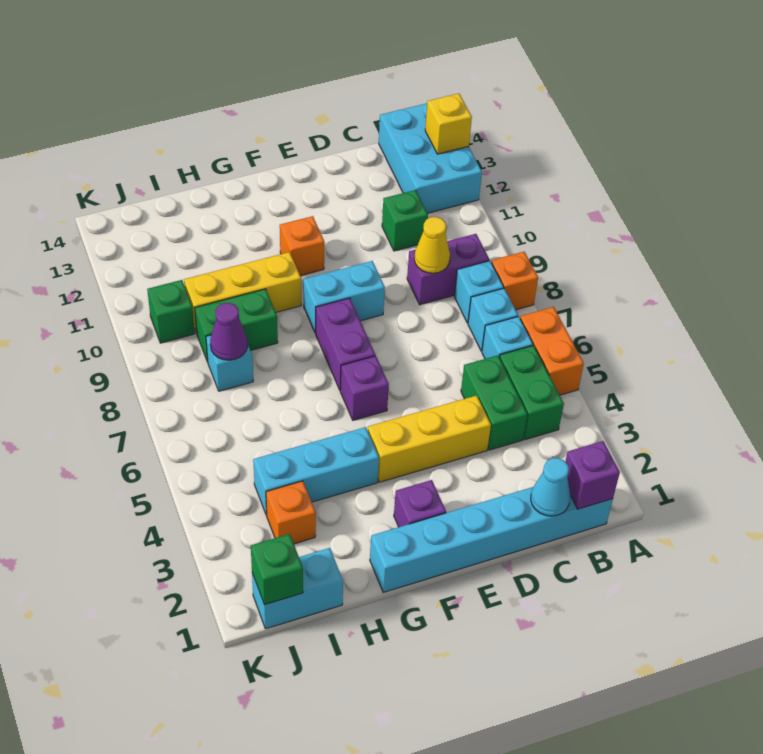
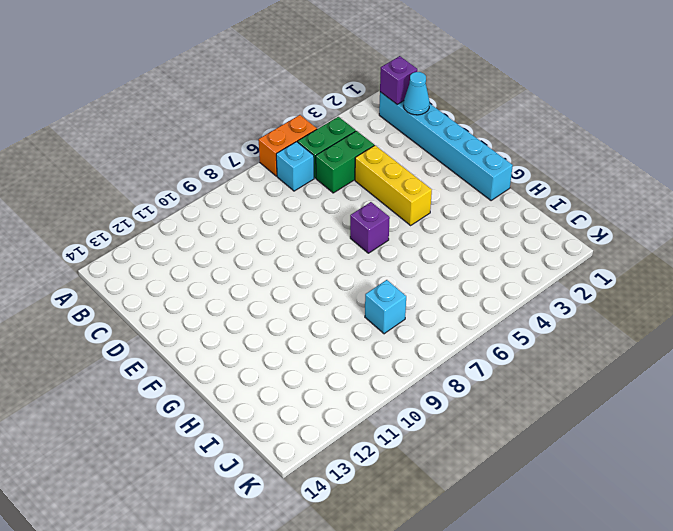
none -> orange brick A8 level 1
none -> cyan brick A12:B14 level 1
none -> cyan brick B7 level 1
none -> cyan brick B8 level 1

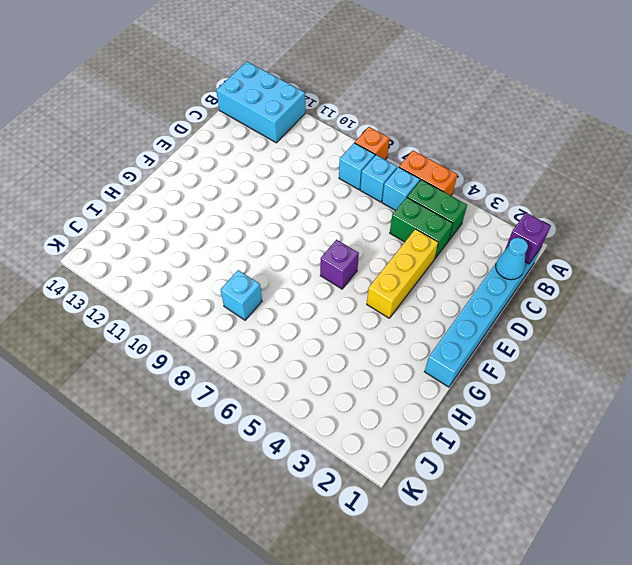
none -> purple brick B9:C9 level 1
none -> green brick C11 level 1
none -> cyan brick E9:F9 level 1
none -> purple brick F2 level 1

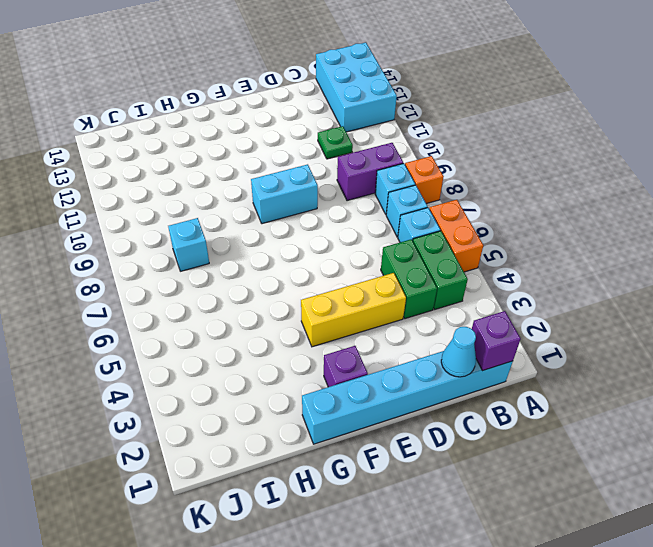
green plate C11 level 1 -> green brick C11 level 1
none -> purple brick F6 level 1
none -> purple brick F7:F8 level 1
none -> orange brick F11 level 1
none -> cyan brick G4:I4 level 1

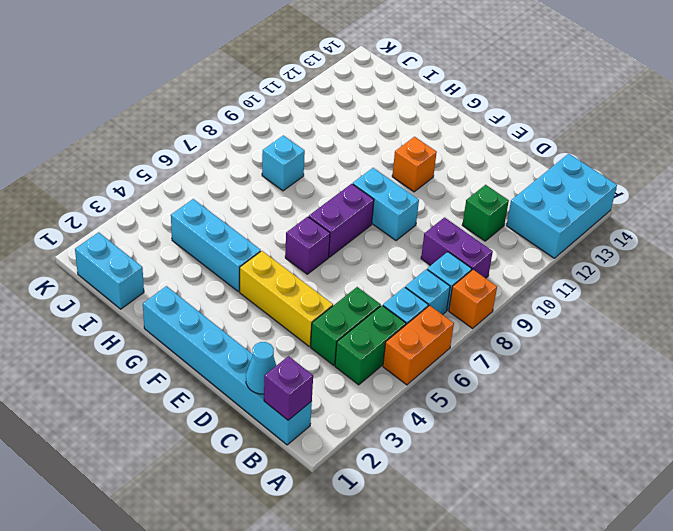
none -> purple brick F2 level 1
none -> yellow brick G10:I10 level 1
none -> green brick H9:I9 level 1
none -> orange brick I3 level 1

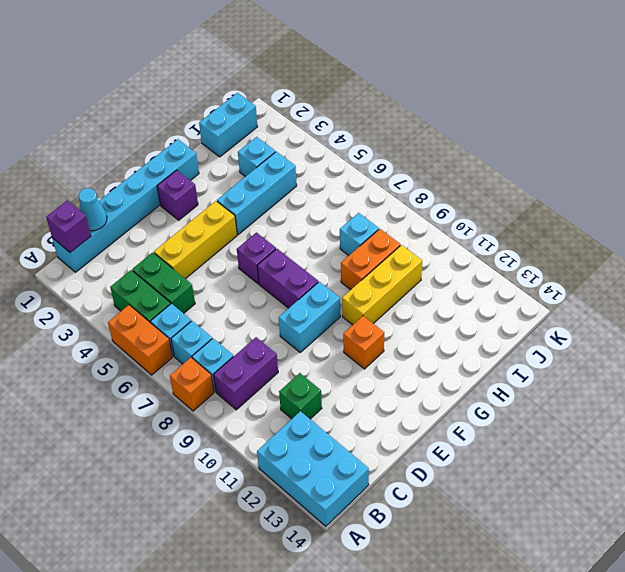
orange brick H9:I9 level 1 -> green brick H9:I9 level 1
cyan brick I3 level 1 -> orange brick I3 level 1
none -> green brick J10 level 1
none -> yellow brick A13 level 2
none -> yellow cone C9 level 2
none -> purple cone I8 level 2

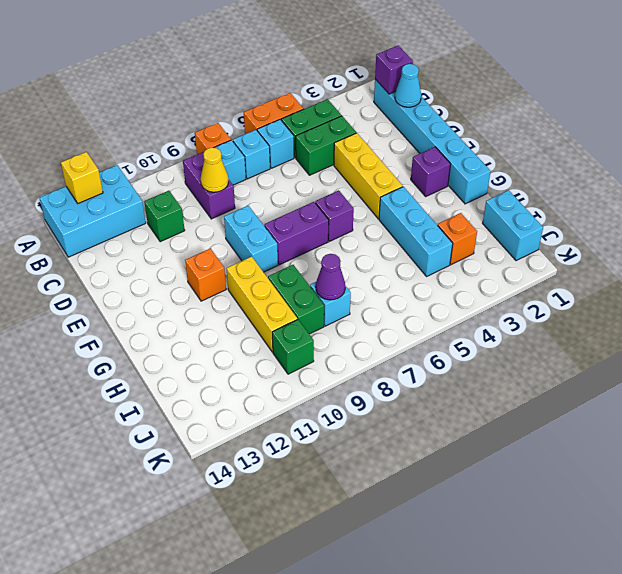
none -> green brick J1 level 2

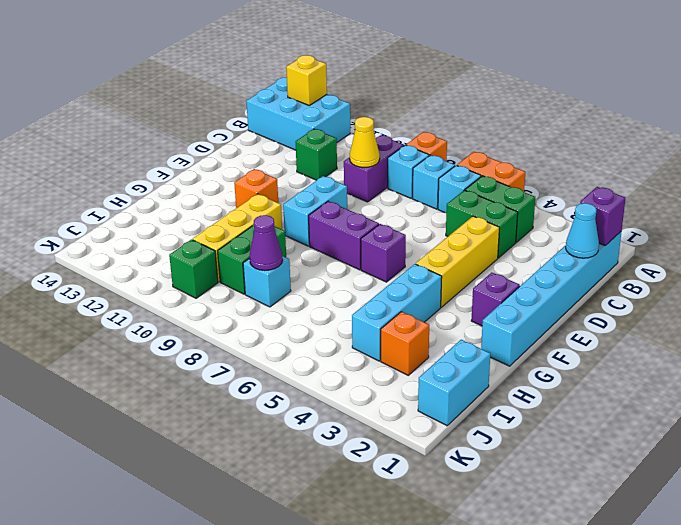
none -> green brick J1 level 2

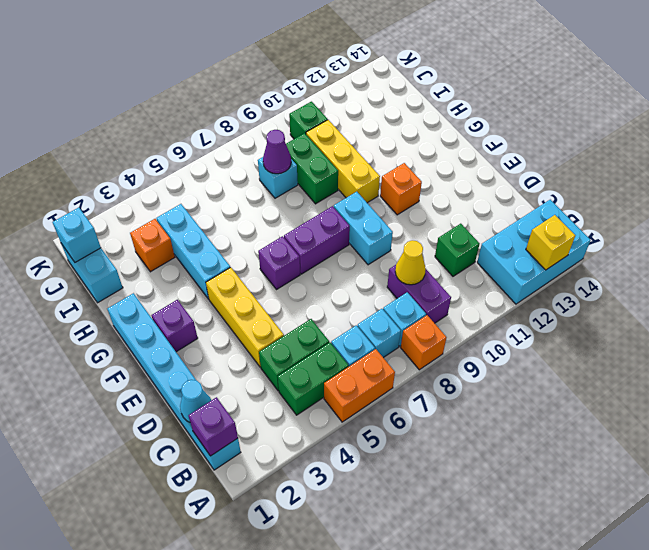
cyan brick J1 level 2 -> green brick J1 level 2

